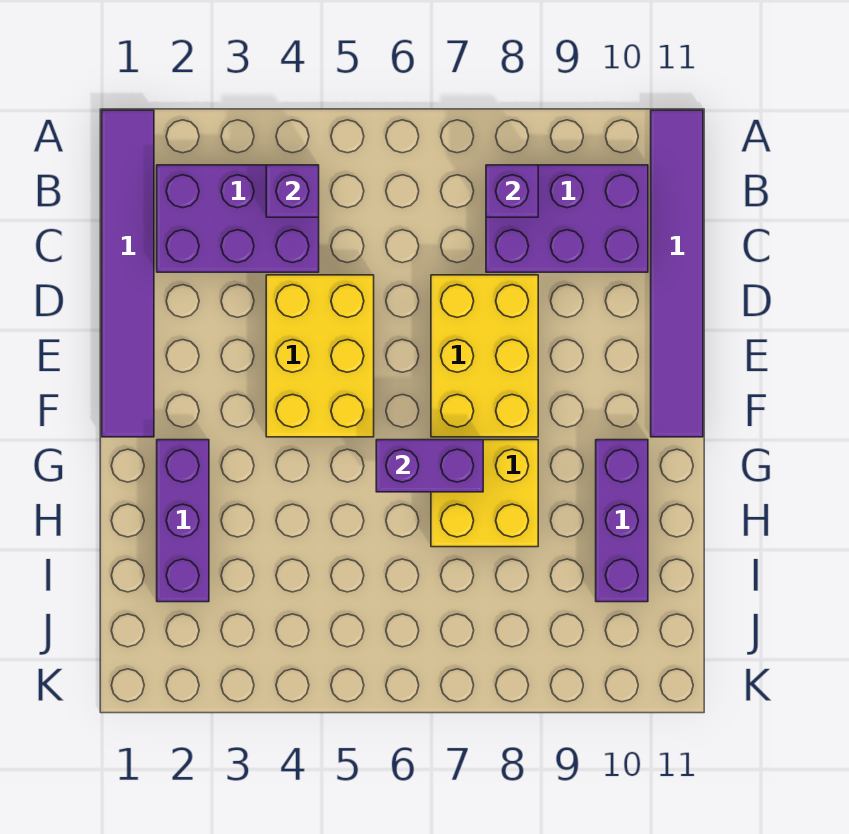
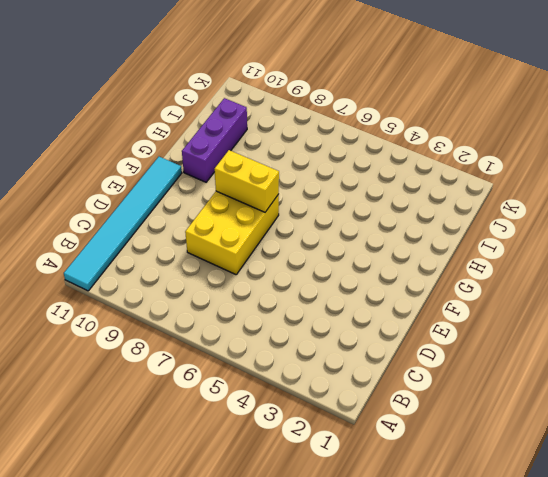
cyan tile A11:F11 level 1 -> purple tile A11:F11 level 1
yellow brick F7:F8 level 2 -> none
none -> purple tile A1:F1 level 1
none -> purple brick B2:C4 level 1
none -> purple brick B8:C10 level 1

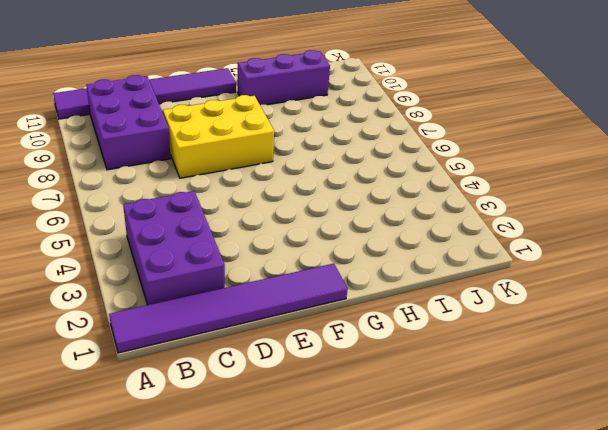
none -> yellow brick D4:F5 level 1
none -> purple brick G2:I2 level 1
none -> yellow brick G7:H8 level 1

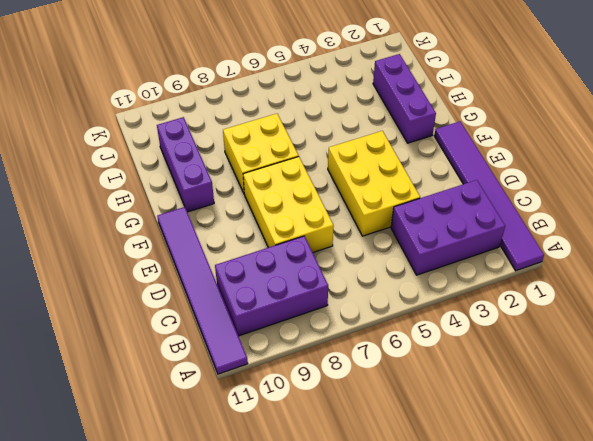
none -> purple brick B4 level 2
none -> purple brick B8 level 2
none -> purple brick G6:G7 level 2

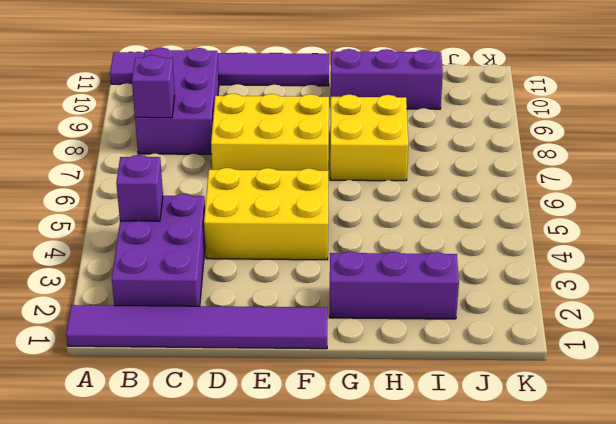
none -> purple brick G6:G7 level 2

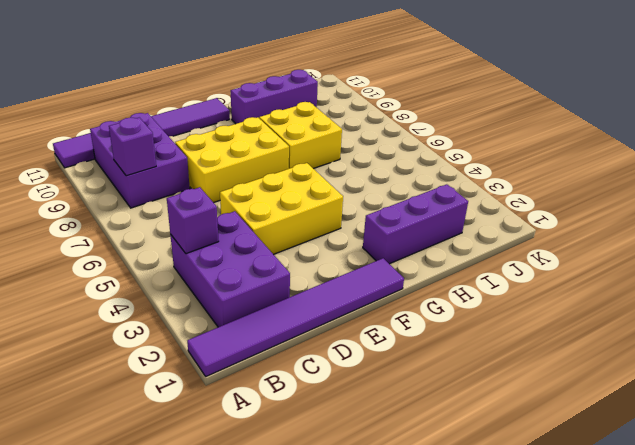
none -> purple brick G6:G7 level 2

